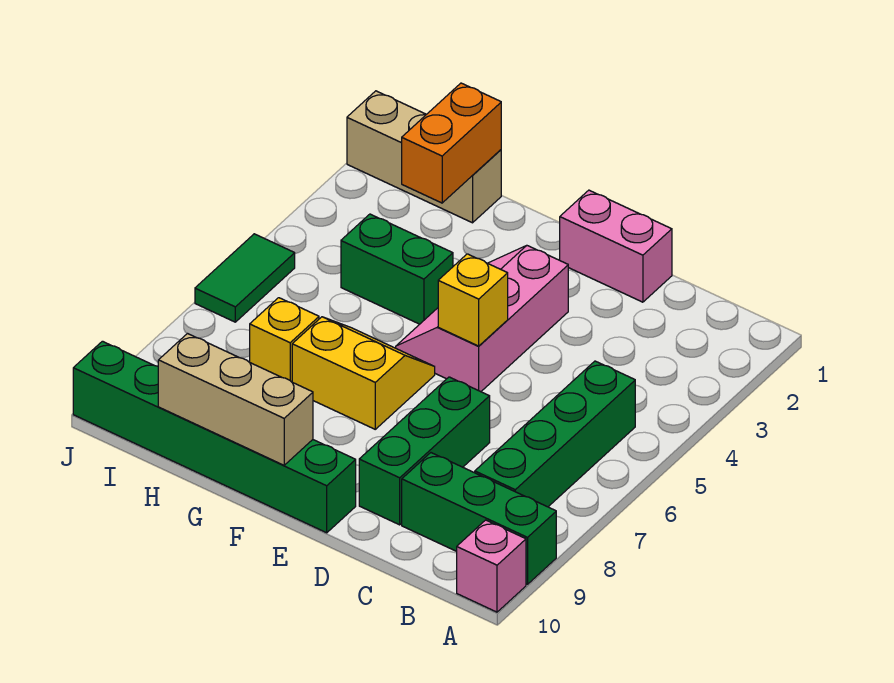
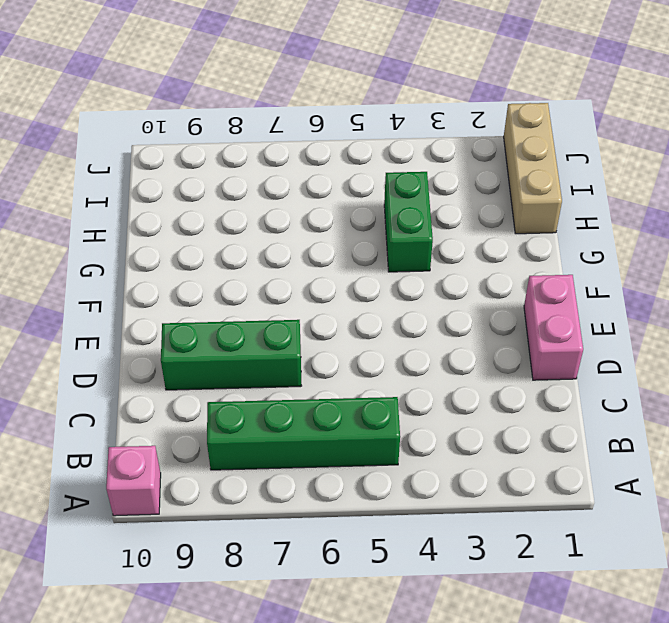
none -> green brick A9:C9 level 1
none -> pink slope E3:F5 level 1 top E
none -> green brick E10:J10 level 1

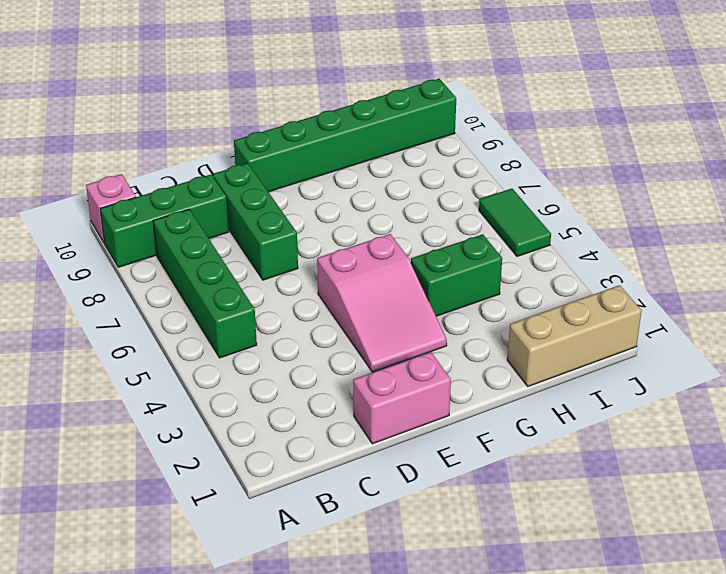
pink slope E3:F5 level 1 top 5 -> pink slope E3:F5 level 1 top E
none -> yellow slope F6:G7 level 1 top 7
none -> yellow brick H7 level 1
none -> yellow brick E5 level 2

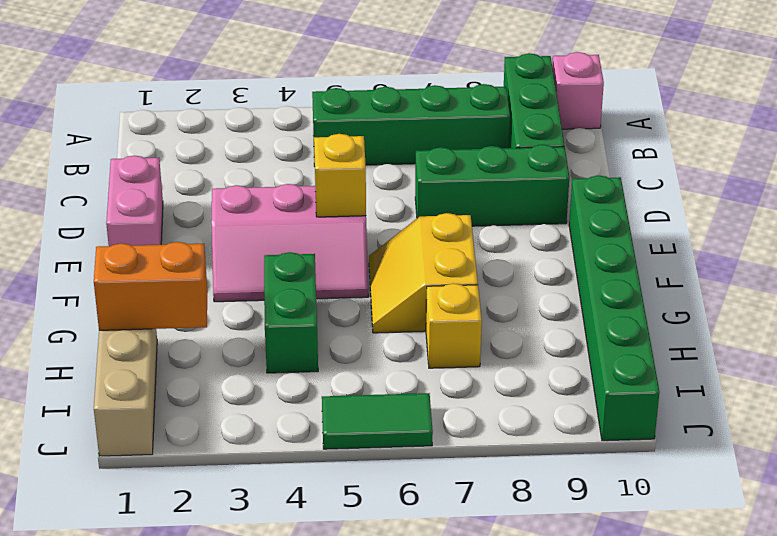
none -> tan brick F10:H10 level 2

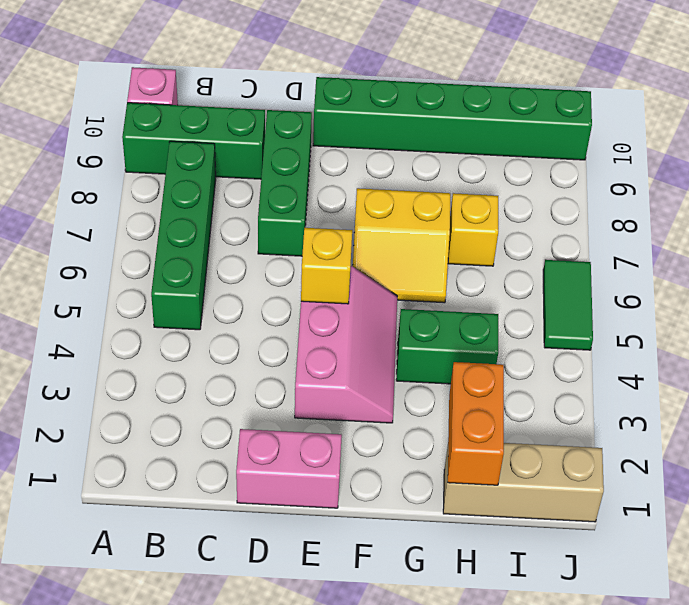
none -> tan brick F10:H10 level 2

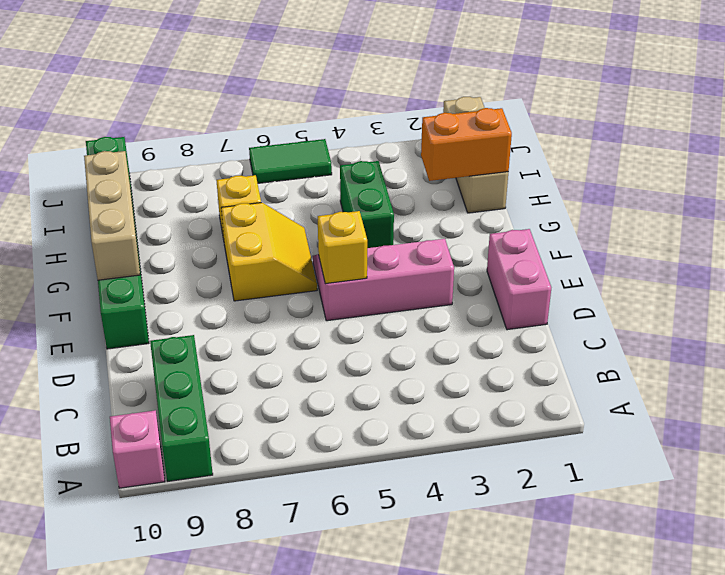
none -> green brick B5:B8 level 1
none -> green brick D7:D9 level 1

